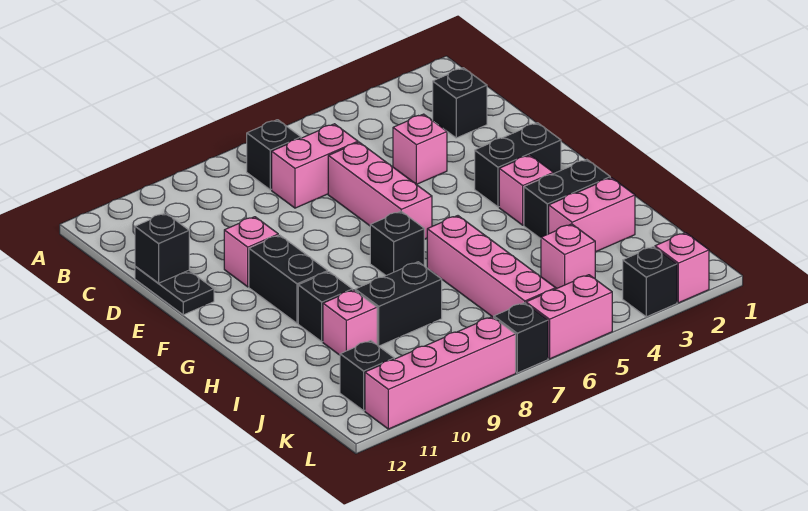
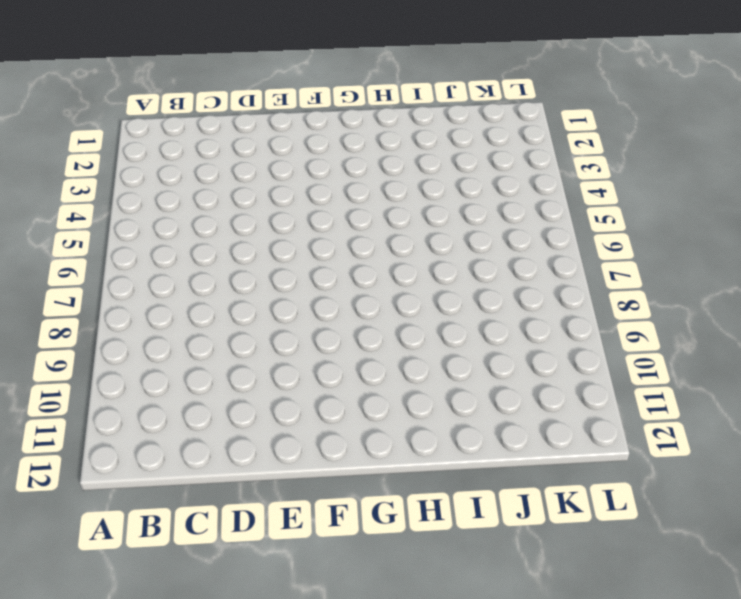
none -> black brick B7 level 1
none -> black brick C2 level 1
none -> pink brick C6:C7 level 1

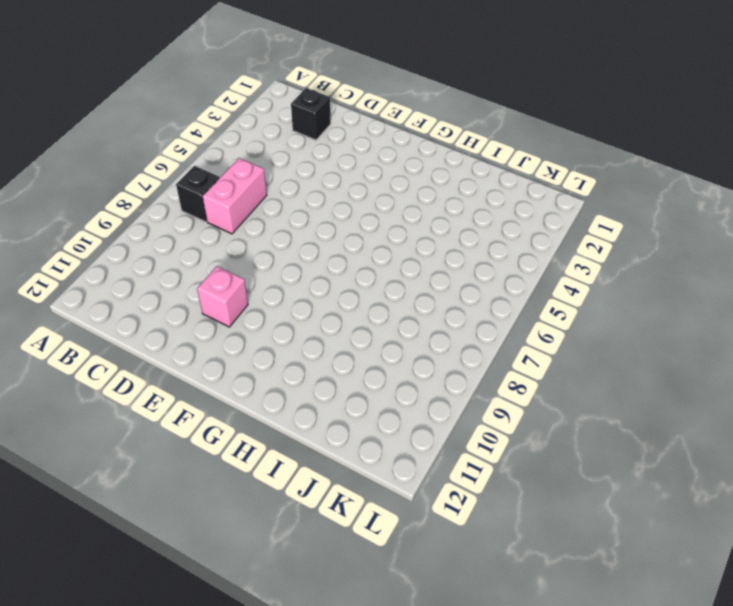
none -> pink brick D4 level 1
none -> pink brick D6:F6 level 1
none -> black plate D12:E12 level 1

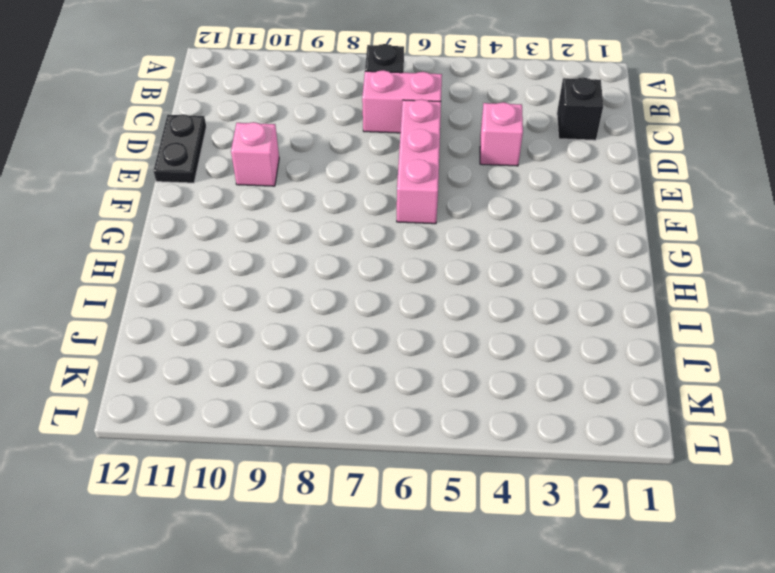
none -> black brick F2:F3 level 1
none -> black brick F10:G10 level 1
none -> pink brick G3 level 1

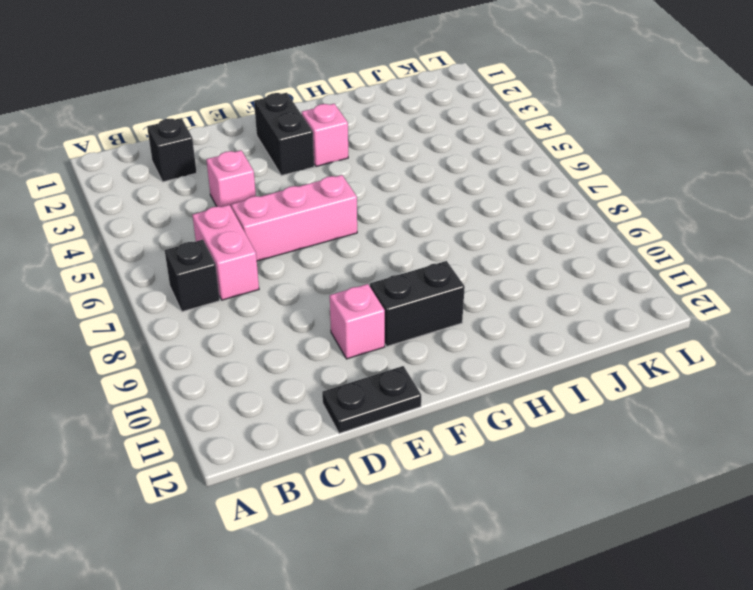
none -> black brick G7 level 1
none -> black brick H2:H3 level 1
none -> pink brick H6:K6 level 1

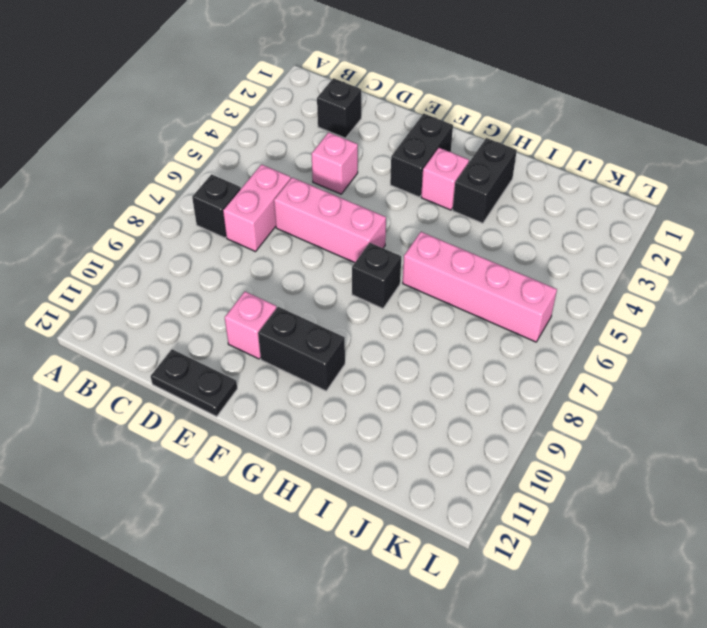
none -> black brick H10 level 1
none -> pink brick I2:I3 level 1
none -> black brick I8:I9 level 1

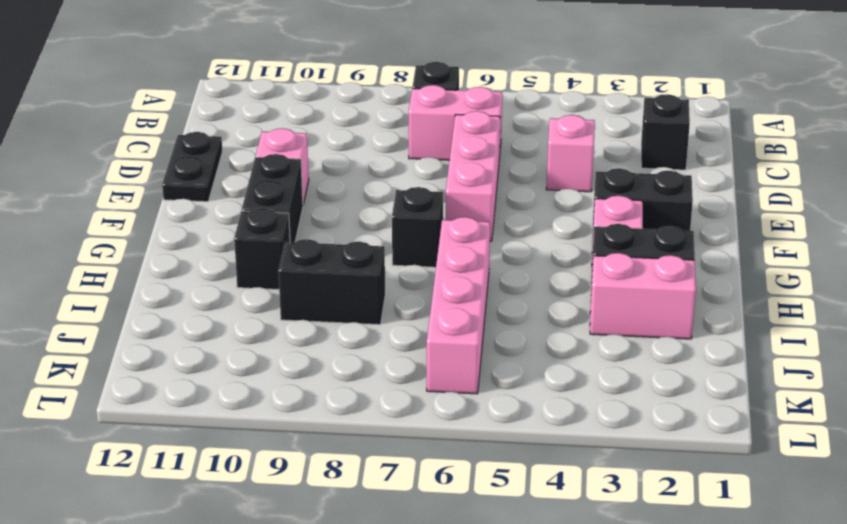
none -> pink brick I10 level 1
none -> pink brick J4 level 1
none -> black brick K11 level 1

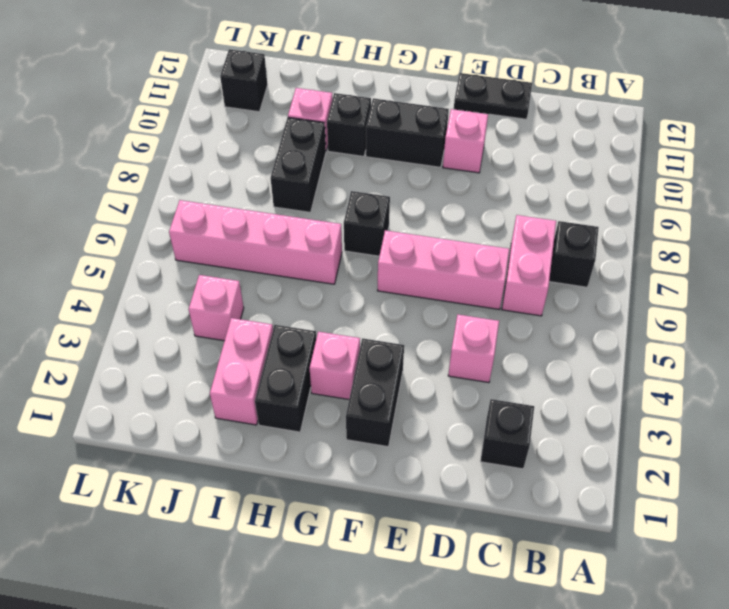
none -> pink brick L2 level 1
none -> black brick L3 level 1
none -> pink brick L5:L6 level 1

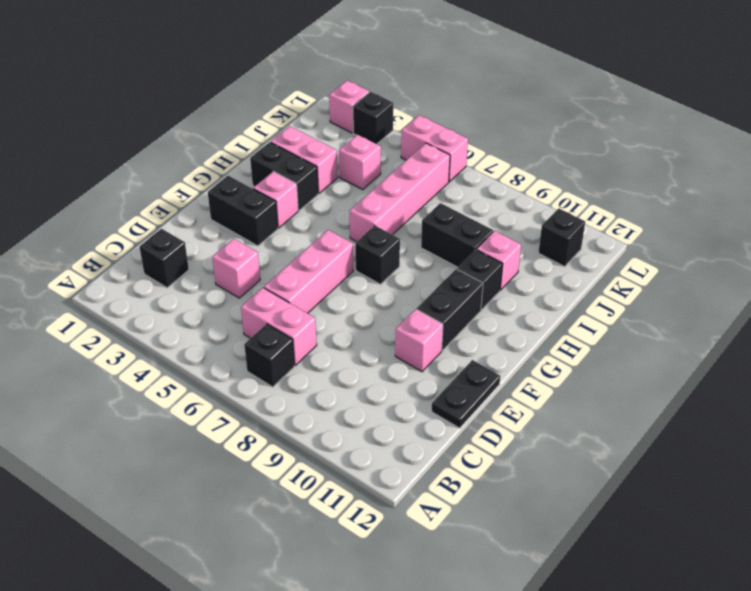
none -> black brick L7 level 1
none -> pink brick L8:L11 level 1
none -> black brick D12 level 2

